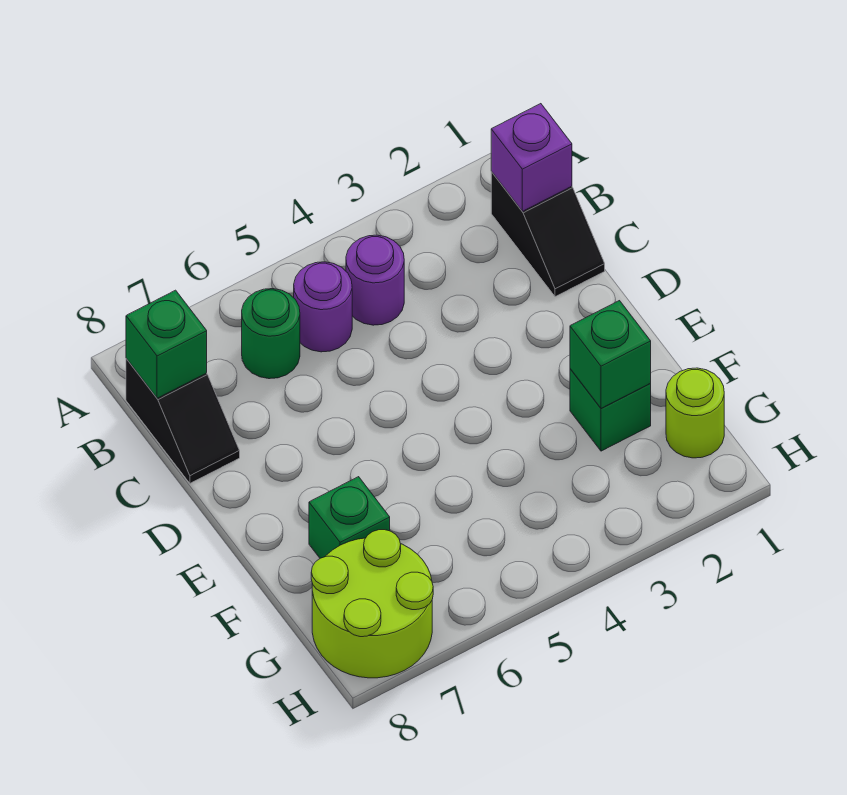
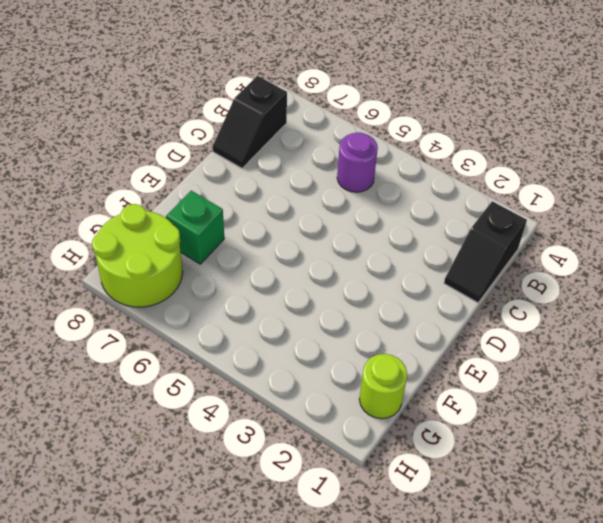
none -> purple round brick B4 level 1
none -> green round brick B6 level 1
none -> green brick F2 level 1

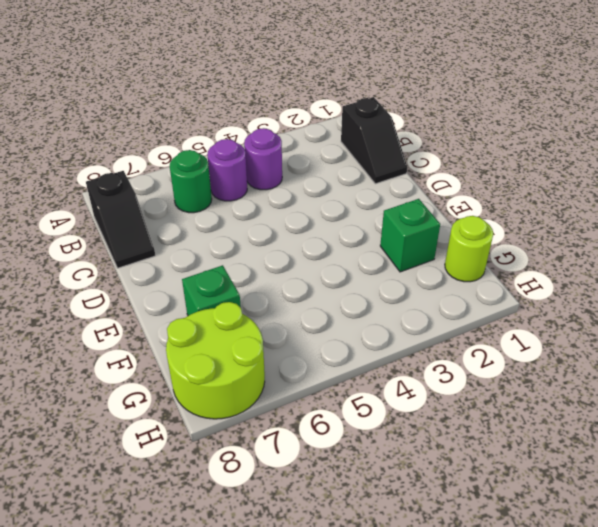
none -> purple brick B1 level 2
none -> green brick B8 level 2
none -> green brick F2 level 2

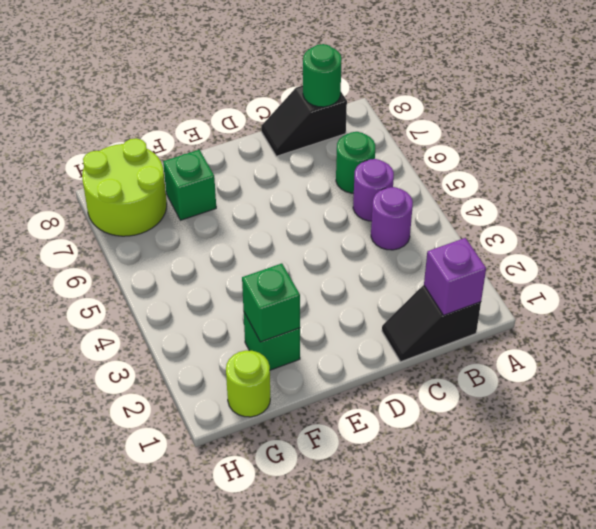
green round brick B8 level 2 -> green brick B8 level 2

